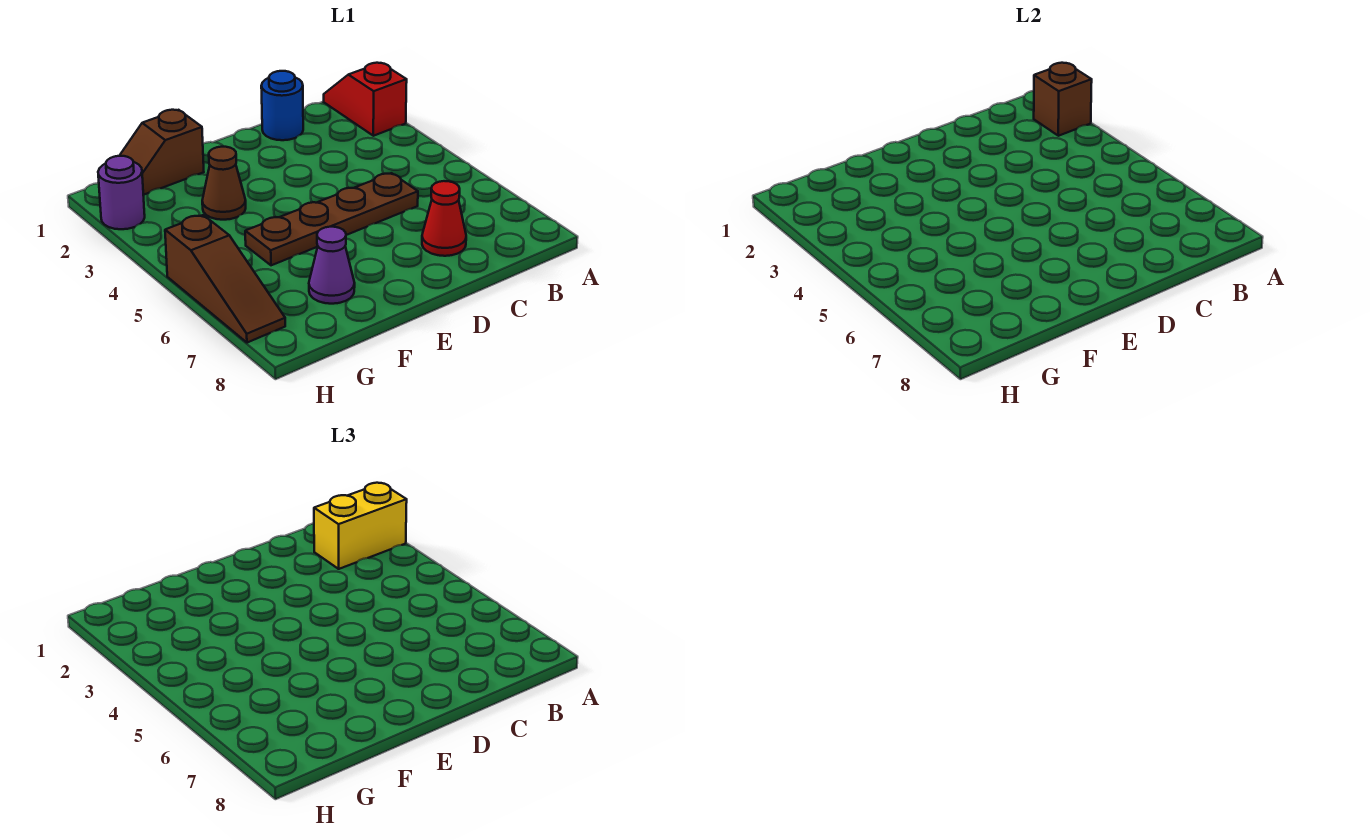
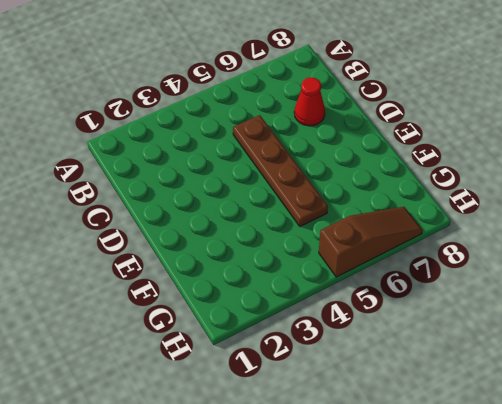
none -> red slope A1:A2 level 1 top 2
none -> blue round brick C1 level 1

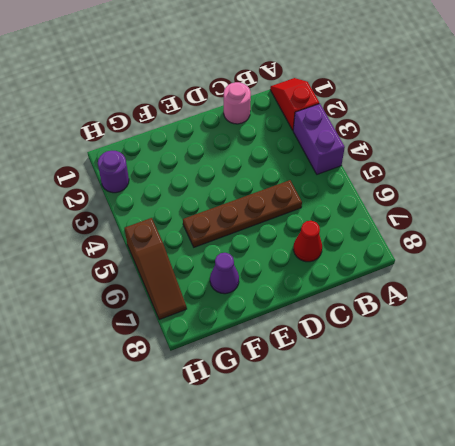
purple brick A3:A4 level 1 -> none
pink round brick C1 level 1 -> blue round brick C1 level 1
none -> brown slope F1:G1 level 1 top F
none -> brown cone F3 level 1

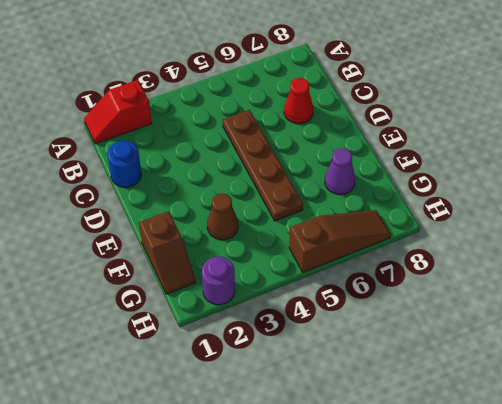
none -> brown brick A2 level 2
none -> yellow brick A2:B2 level 3

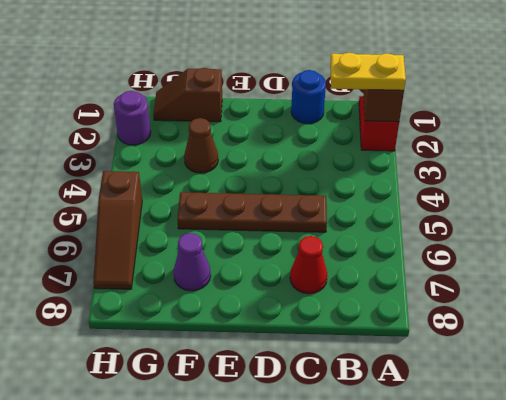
yellow plate A2:B2 level 3 -> yellow brick A2:B2 level 3

